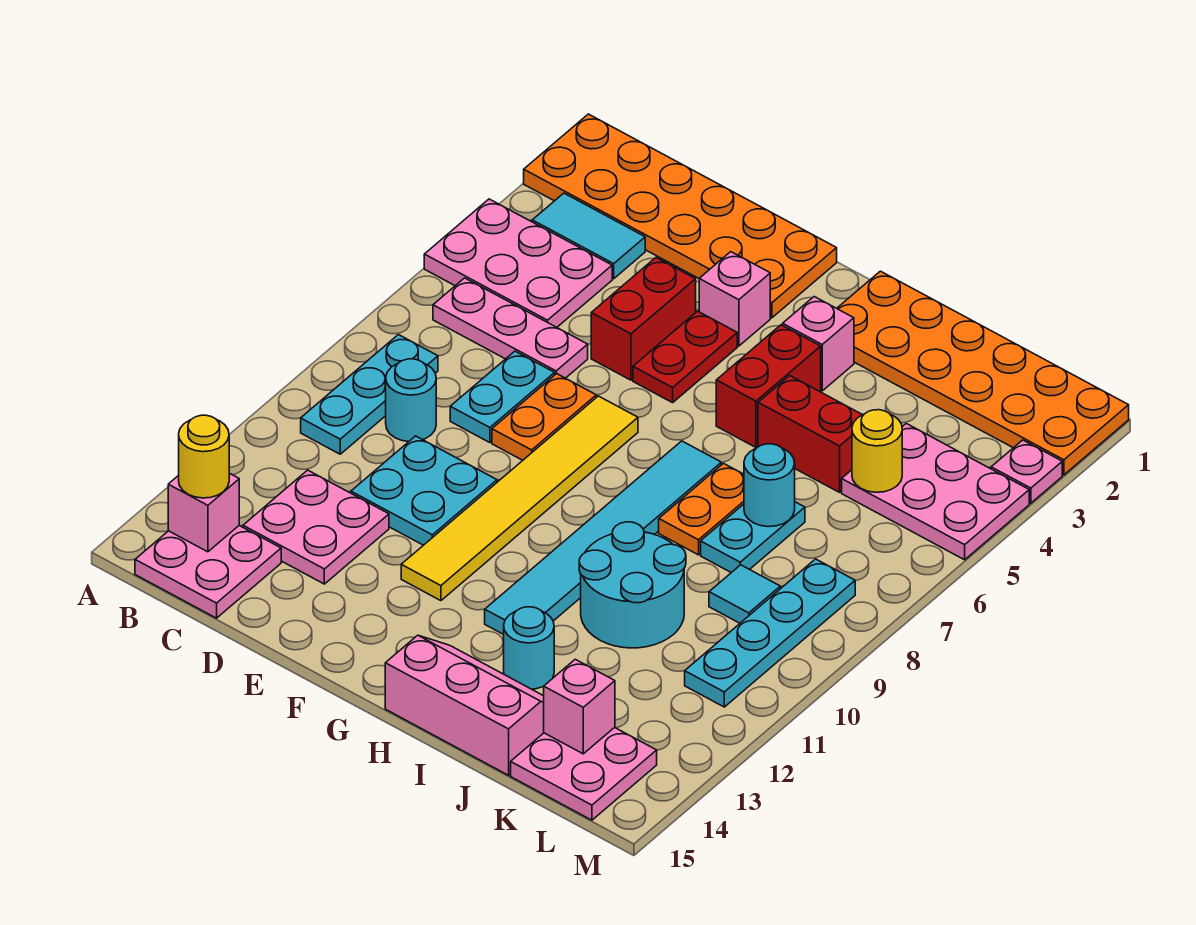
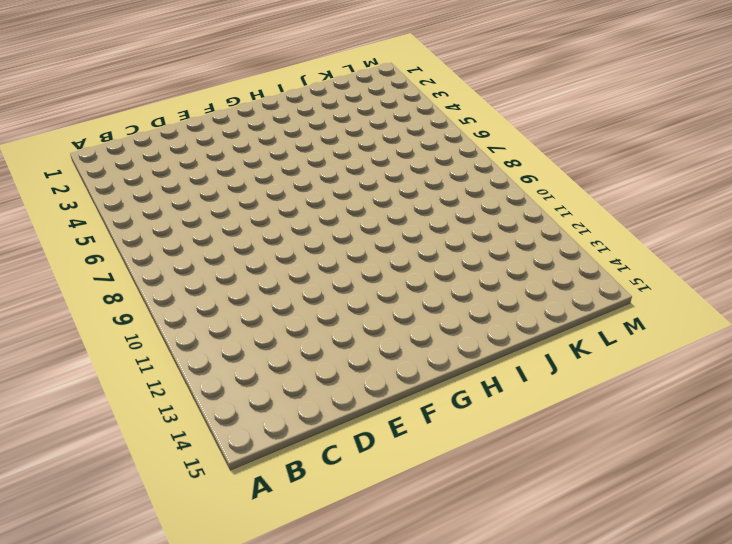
none -> orange plate A1:F2 level 1
none -> pink plate A4:C5 level 1
none -> cyan tile B3:C3 level 1
none -> pink plate B6:D6 level 1

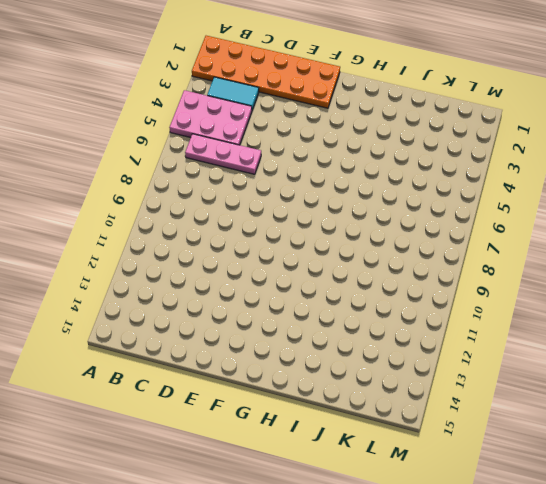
none -> cyan plate B8:B10 level 1
none -> pink plate B14:C15 level 1
none -> cyan round brick C9 level 1
none -> pink plate C12:D13 level 1

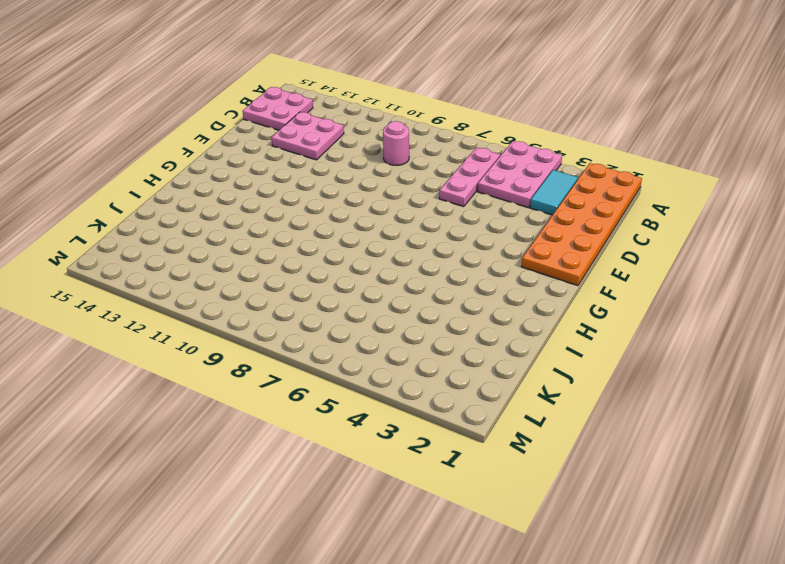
pink round brick C9 level 1 -> cyan round brick C9 level 1
none -> cyan plate B8:B10 level 1
none -> cyan plate D7:D8 level 1
none -> cyan plate D10:E11 level 1
none -> red brick E4:E5 level 1

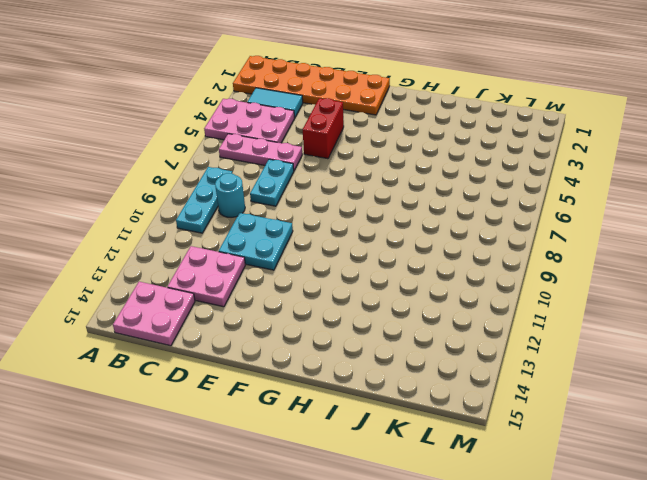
none -> orange plate E7:E8 level 1
none -> pink brick F3 level 1
none -> red plate F4:F5 level 1
none -> yellow tile F7:F12 level 1

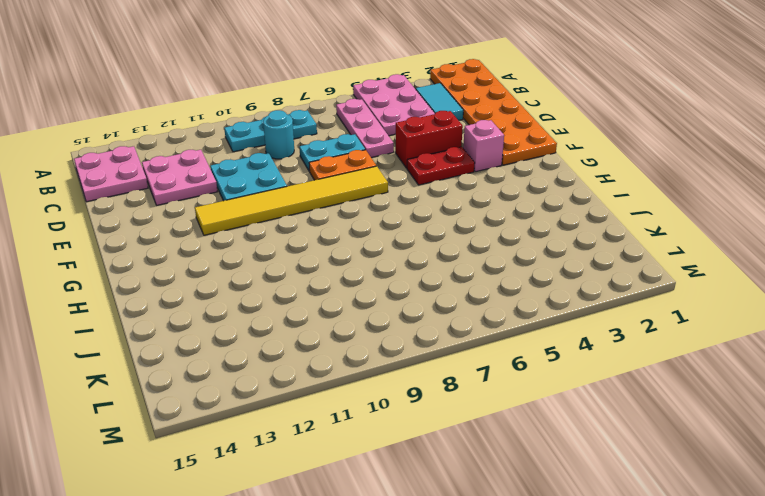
none -> orange plate H1:M2 level 1
none -> pink brick H3 level 1
none -> red brick H4:H5 level 1
none -> cyan tile H7:H12 level 1

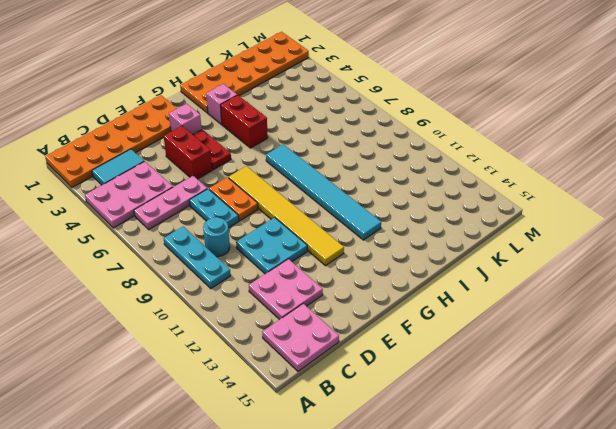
none -> pink slope H14:J15 level 1 top 15
none -> red brick I5:J5 level 1
none -> orange plate I7:I8 level 1
none -> cyan round brick I10:J11 level 1

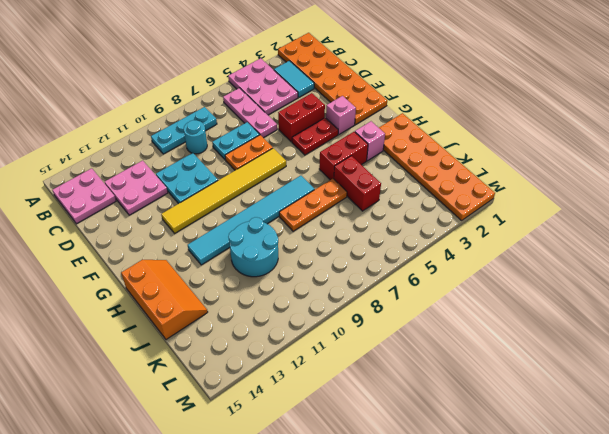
orange slope H14:J15 level 1 top 15 -> pink slope H14:J15 level 1 top 15
orange plate I6:I8 level 1 -> orange plate I7:I8 level 1
none -> cyan round brick I13 level 1
none -> cyan plate J7:J8 level 1
none -> pink plate K4:M5 level 1
none -> cyan tile K9 level 1

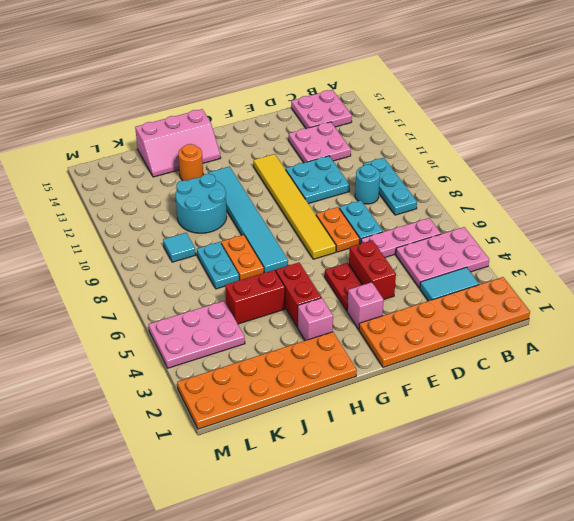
orange round brick I13 level 1 -> cyan round brick I13 level 1
none -> pink plate K14:L15 level 1
none -> cyan plate L8:L11 level 1
none -> pink plate M3 level 1
none -> pink brick B14 level 2

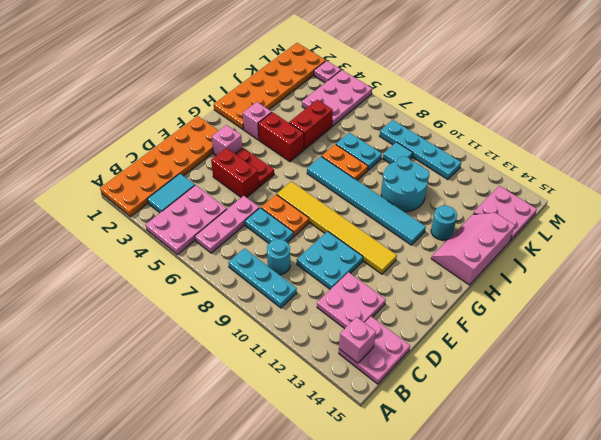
none -> cyan round brick J7 level 2
none -> yellow round brick K5 level 2
none -> pink brick K14 level 2
none -> yellow round brick B14 level 3

